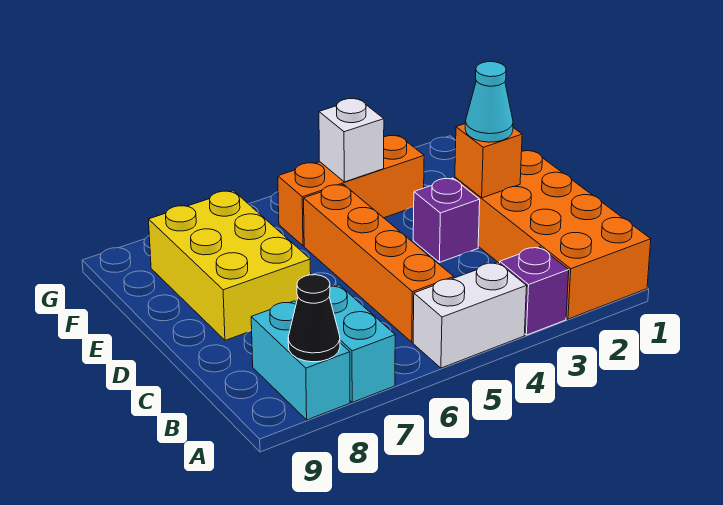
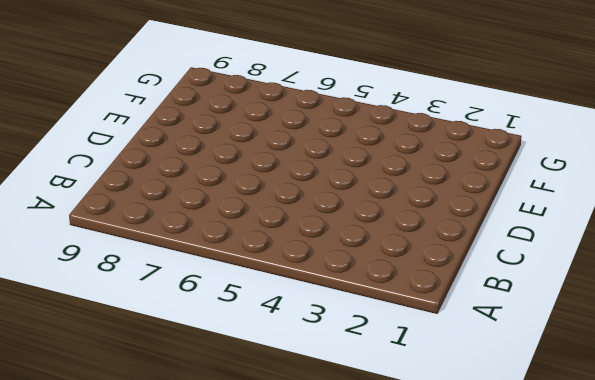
none -> orange brick A1:D2 level 1
none -> purple brick A3 level 1
none -> white brick A4:A5 level 1

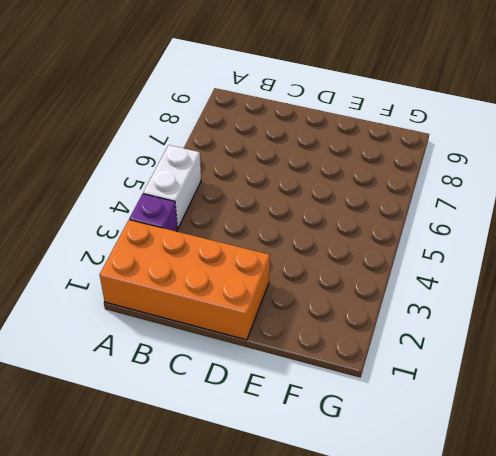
none -> cyan brick A7:B7 level 1
none -> cyan brick A8:B8 level 1
none -> orange brick B5:E5 level 1

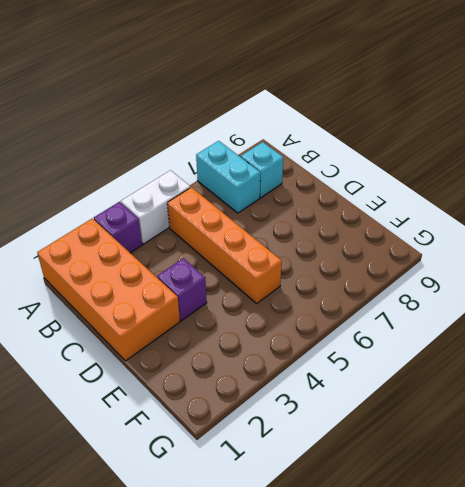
cyan brick B8 level 1 -> cyan brick A8:B8 level 1
none -> yellow brick D7:F8 level 1
none -> orange brick F3:F5 level 1
none -> black cone A8 level 2

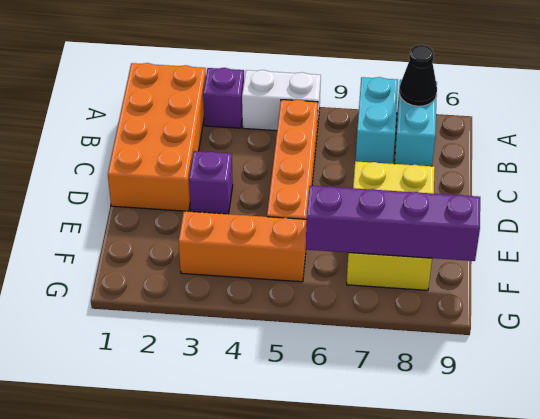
purple brick F6:F9 level 2 -> none
none -> orange brick D2 level 2
none -> white brick F4 level 2
none -> cyan cone D2 level 3

